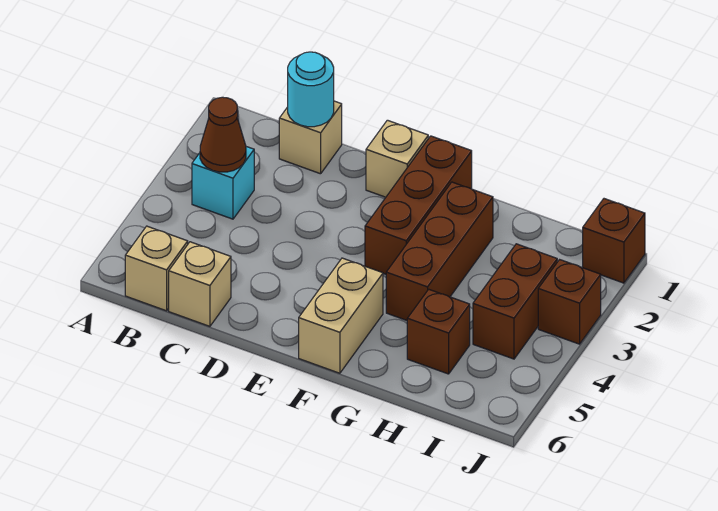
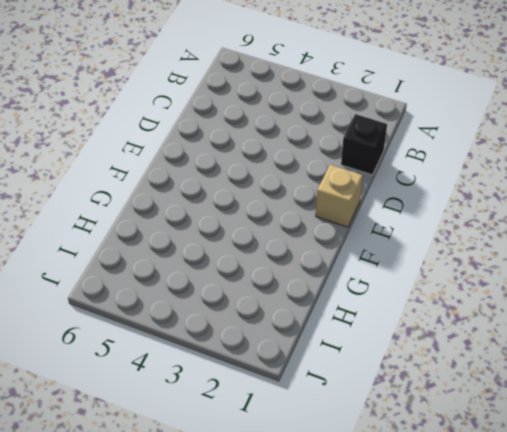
black brick C1 level 1 -> tan brick C1 level 1
none -> cyan brick B3 level 1
none -> tan brick B6 level 1
none -> tan brick C6 level 1

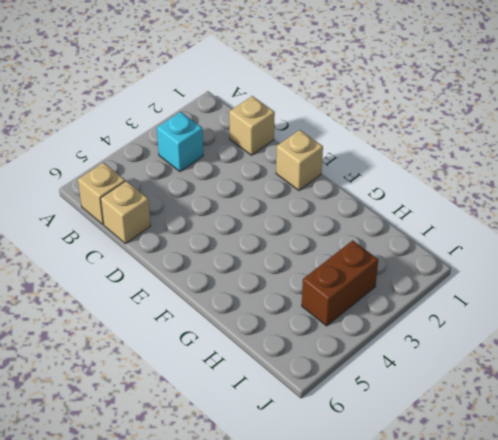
none -> brown brick F1:F3 level 1
none -> tan brick F5:F6 level 1
none -> brown brick G2:G4 level 1

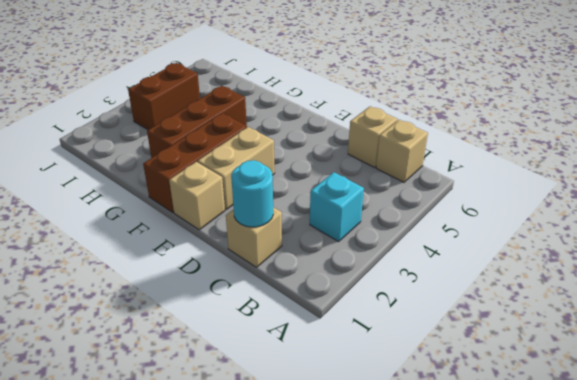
tan brick E2:E3 level 1 -> tan brick F5:F6 level 1
none -> brown brick H5 level 1
none -> brown brick J1 level 1
none -> brown brick J3 level 1

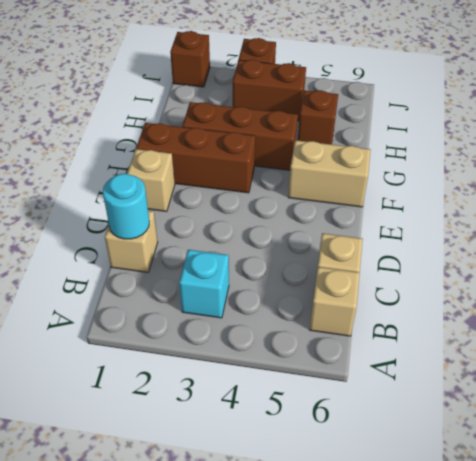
none -> brown cone B3 level 2

